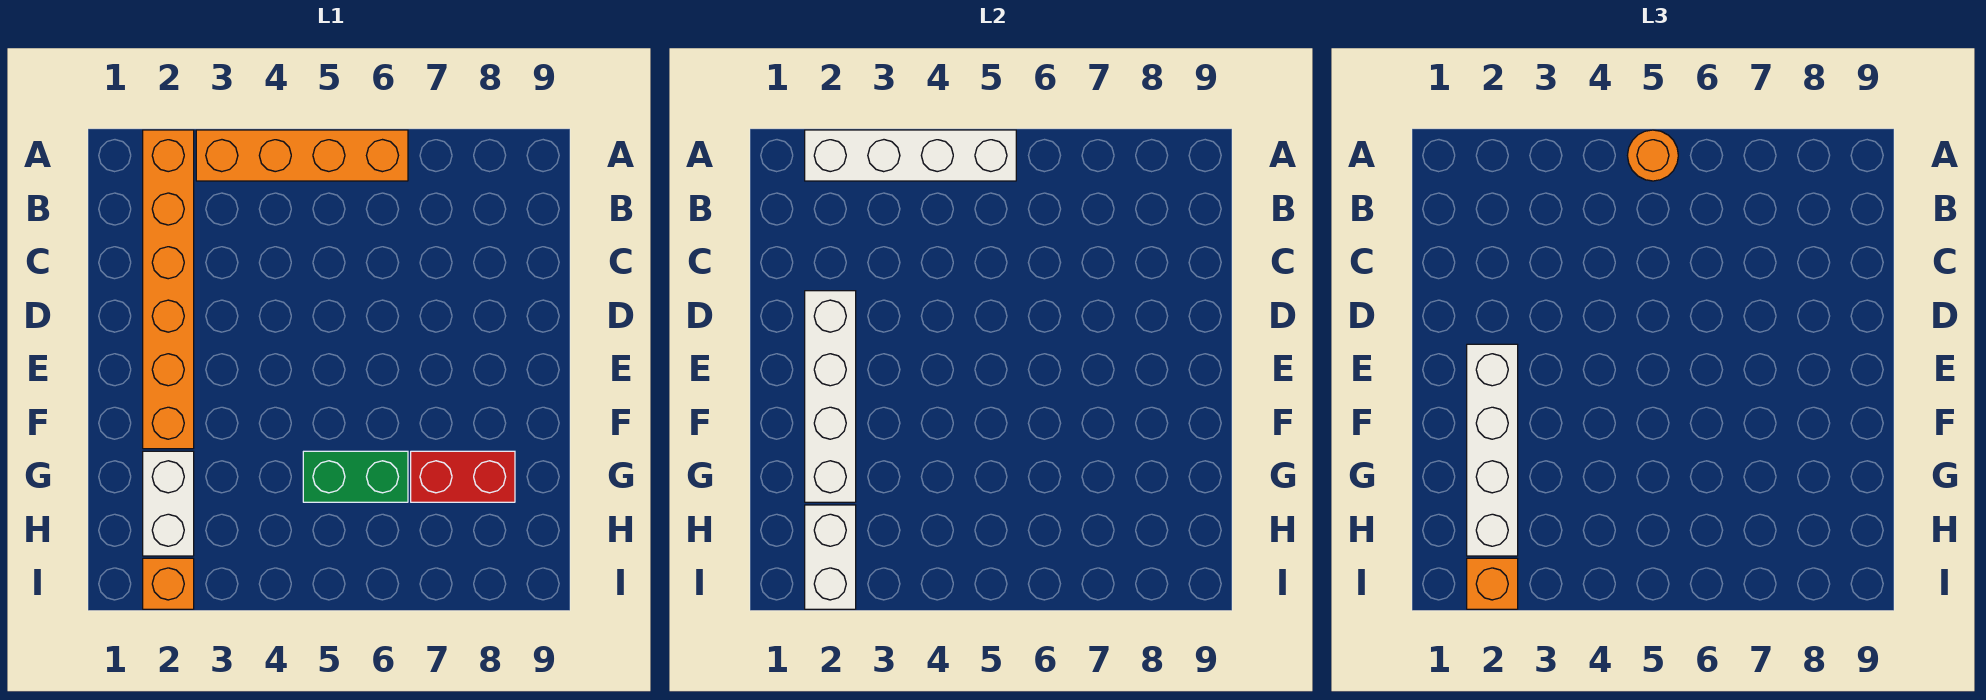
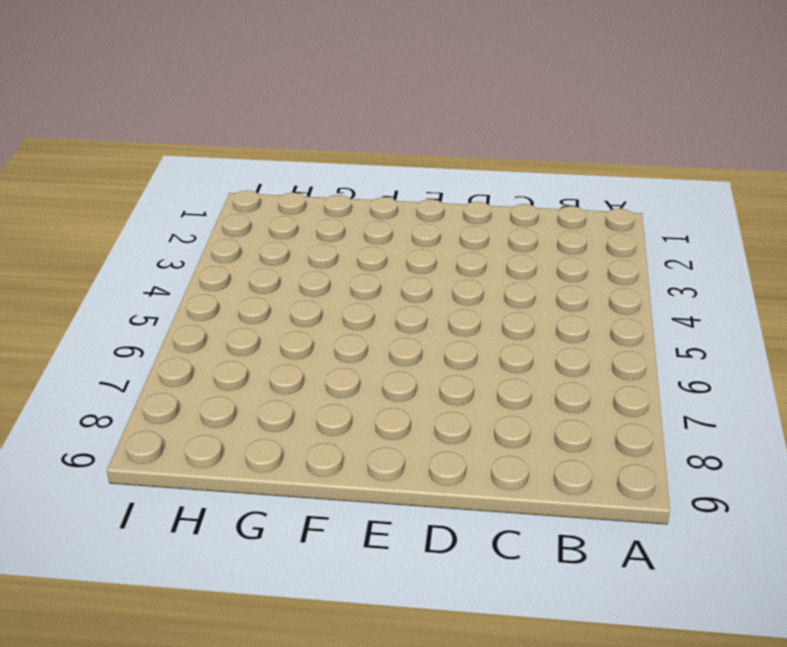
none -> orange brick A2:F2 level 1
none -> orange brick A3:A6 level 1
none -> white brick G2:H2 level 1

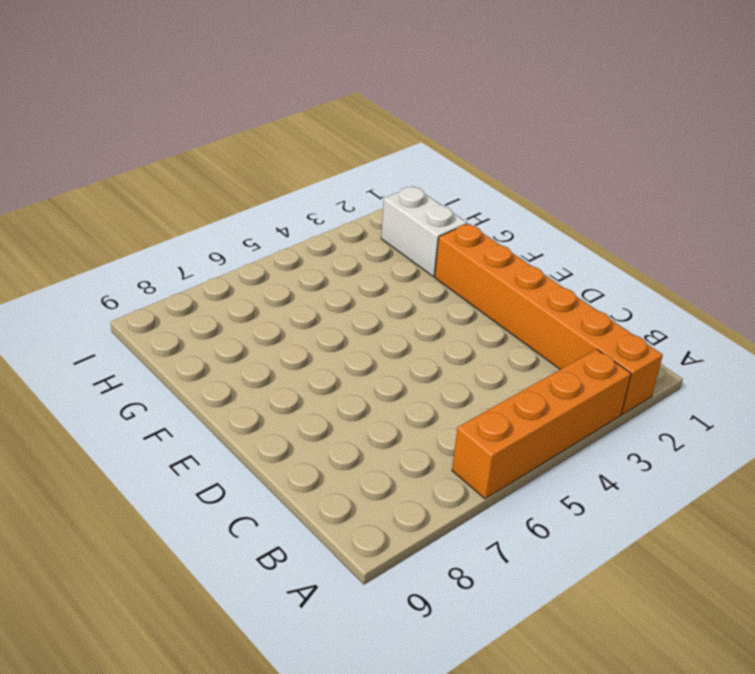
none -> green brick G5:G6 level 1
none -> red brick G7:G8 level 1
none -> orange brick I2 level 1

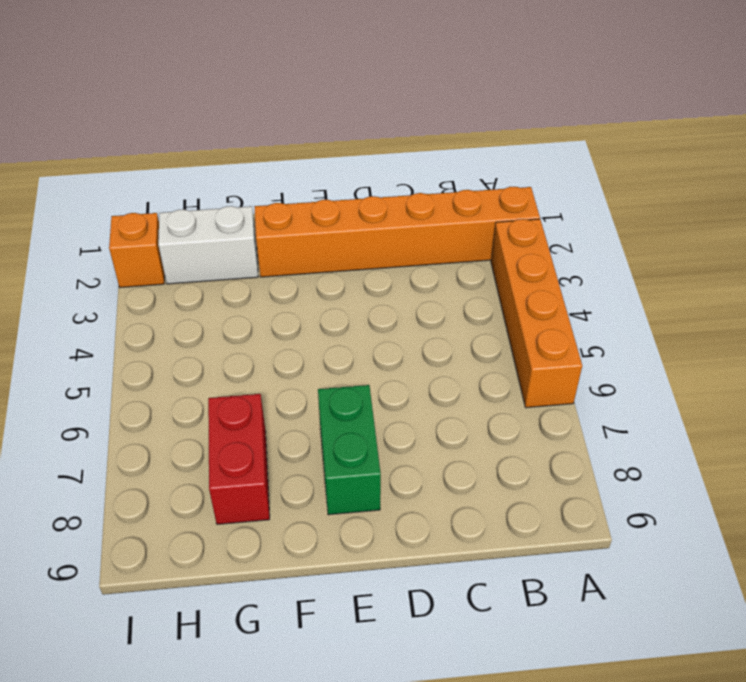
green brick E7:E8 level 1 -> green brick G5:G6 level 1
none -> white brick A2:A5 level 2
none -> white brick D2:G2 level 2
none -> white brick H2:I2 level 2

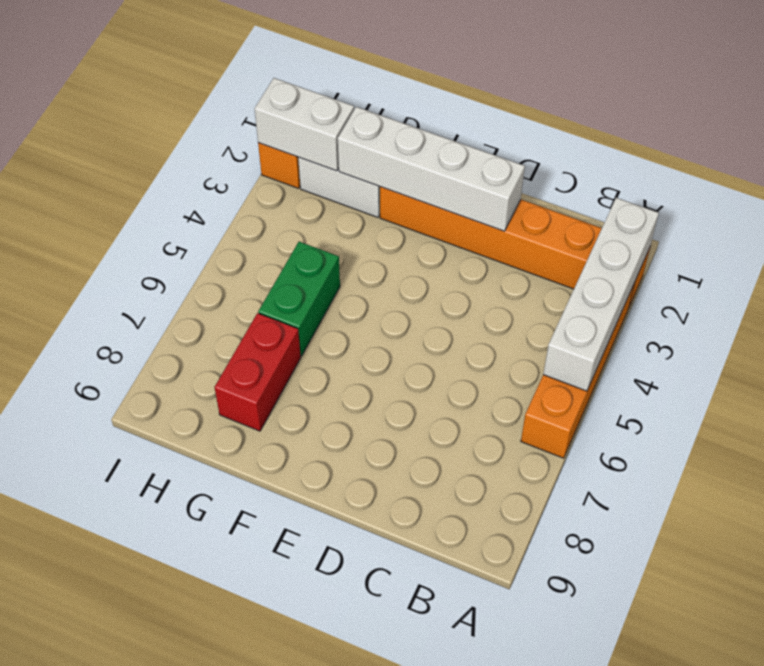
none -> orange round brick A5 level 3
none -> white brick E2:H2 level 3
none -> orange brick I2 level 3

